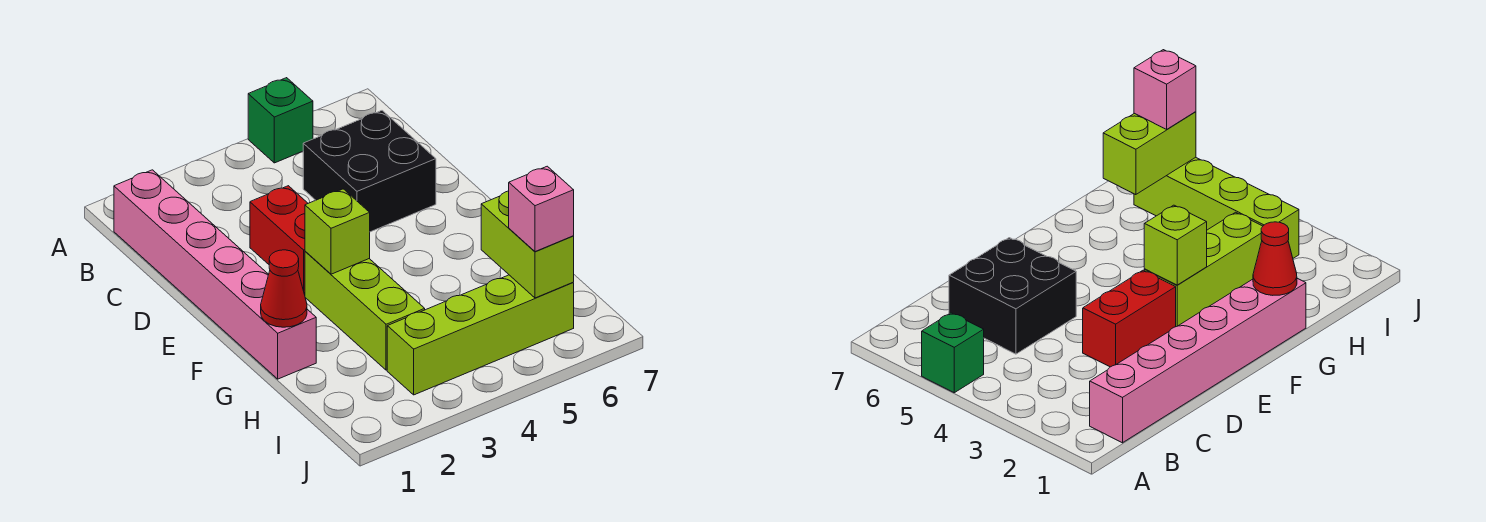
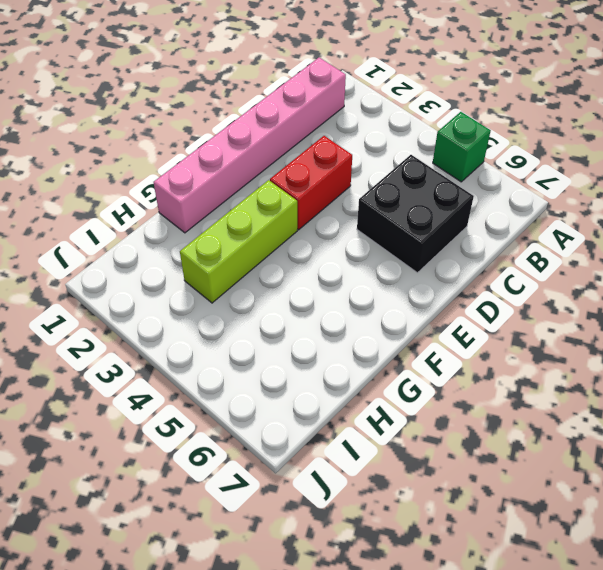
none -> lime brick I3:I6 level 1
none -> lime brick F3 level 2

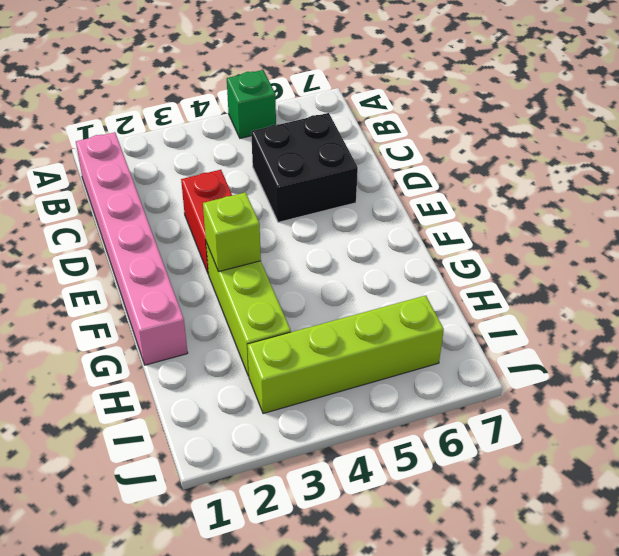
none -> red cone G1 level 2
none -> lime brick H6:I6 level 2

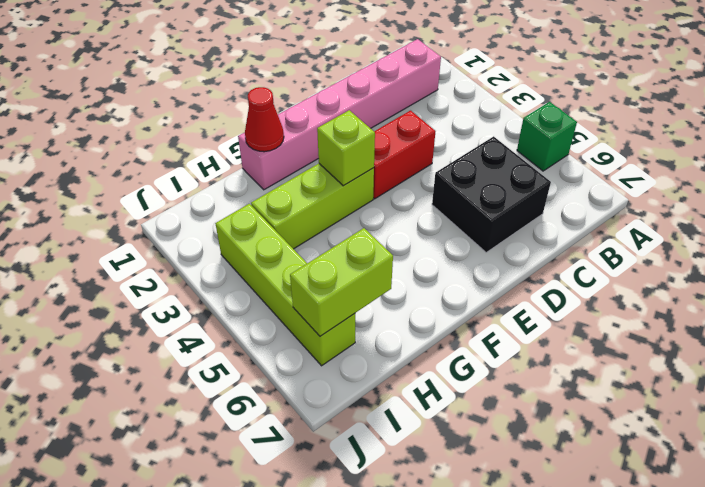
none -> pink brick I6 level 3

